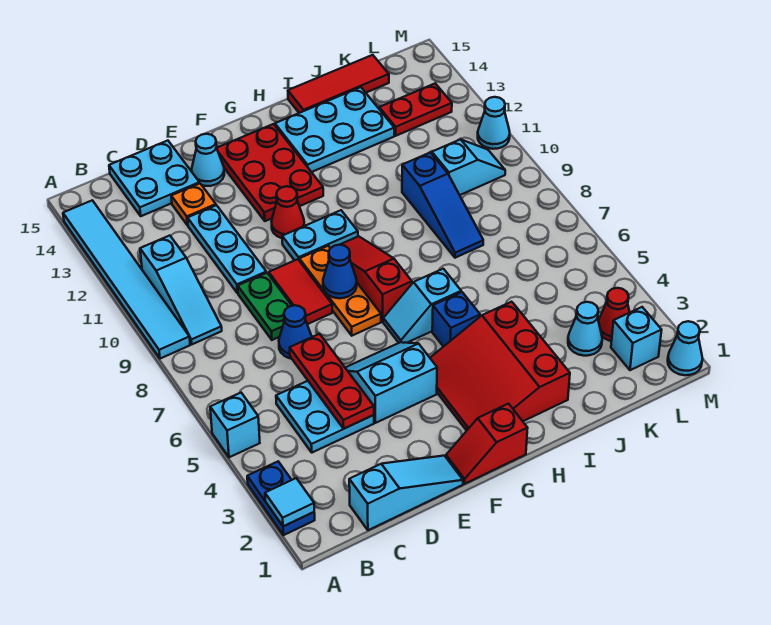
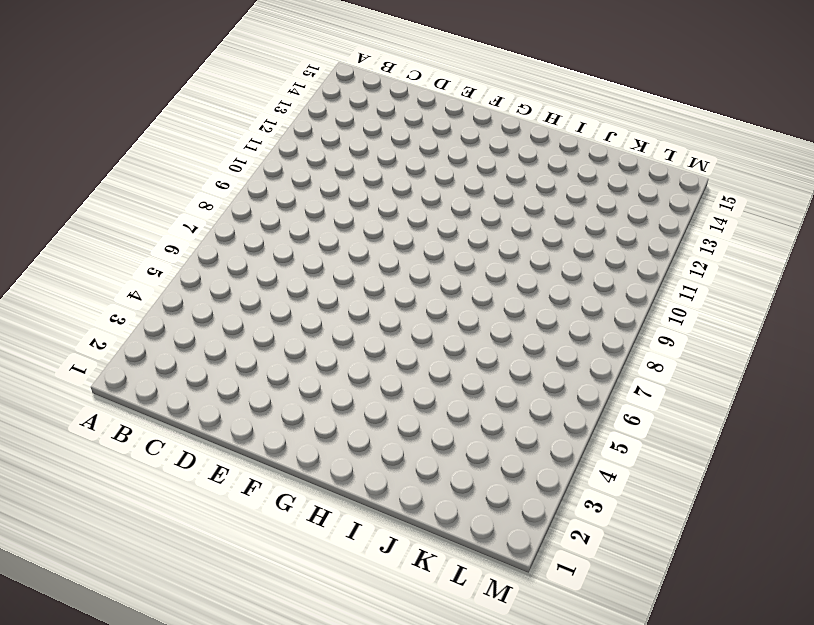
none -> blue plate A2:A3 level 1
none -> cyan brick A5 level 1
none -> cyan tile A9:A14 level 1
none -> cyan slope B9:B11 level 1 top 11

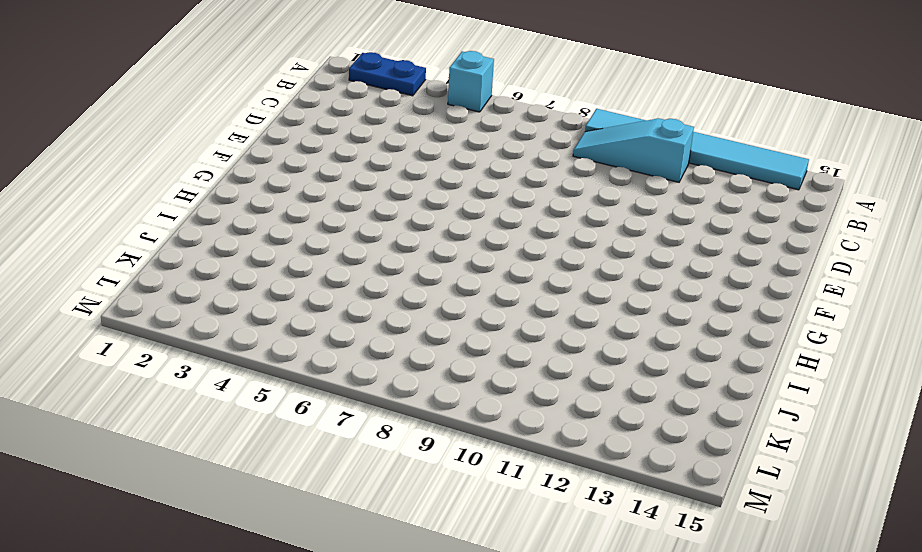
none -> cyan slope C1:E1 level 1 top C
none -> cyan plate C4:D5 level 1
none -> cyan plate C14:D15 level 1
none -> blue cone D7 level 1

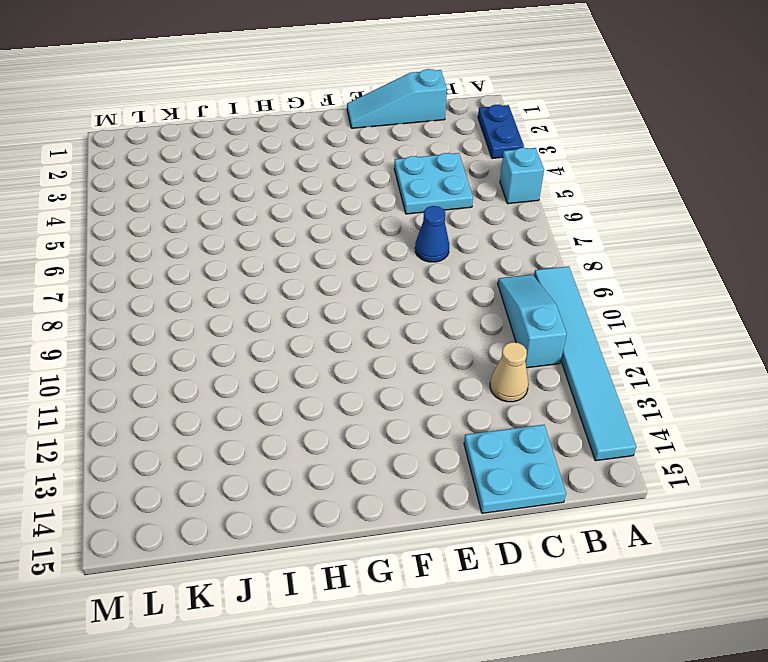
tan cone C12 level 1 -> none
none -> green plate D8:D9 level 1
none -> cyan plate D10:D12 level 1
none -> orange plate D13 level 1
none -> cyan slope E4:F5 level 1 top 4

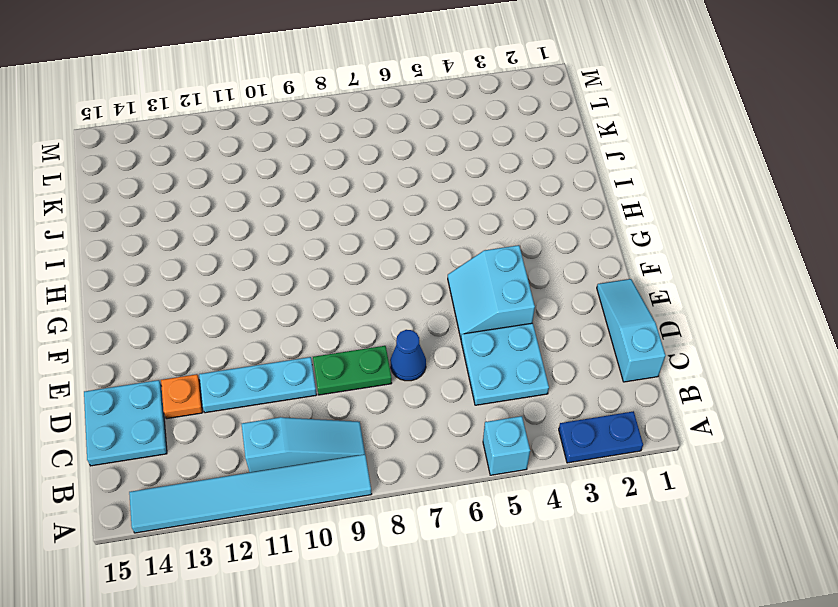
none -> red tile E8:E9 level 1
none -> cyan cone E14 level 1
none -> red slope F1:G1 level 1 top G
none -> orange plate F7:F9 level 1

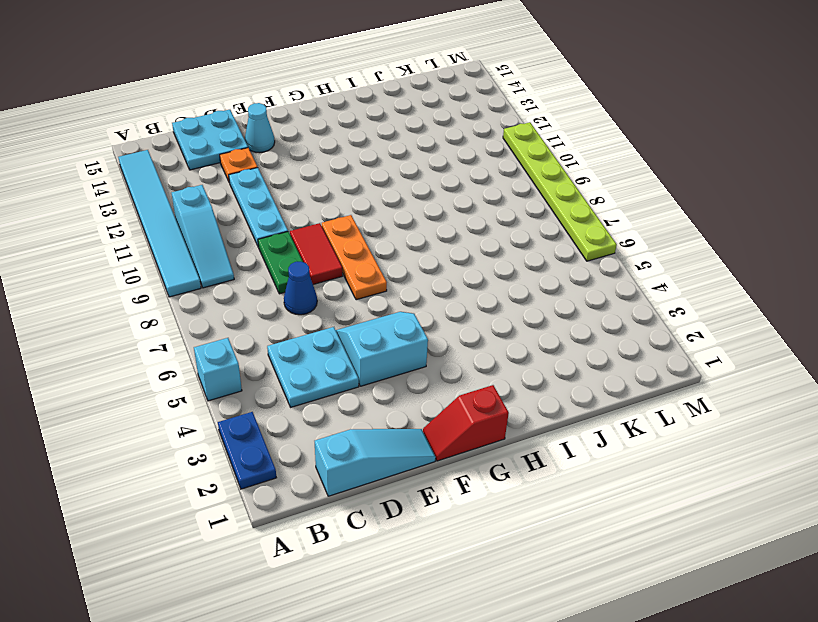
lime plate M6:M11 level 1 -> cyan cone M11 level 1
none -> cyan plate F10:G10 level 1
none -> red cone F11 level 1
none -> red plate F12:G14 level 1
none -> red slope G2:I4 level 1 top I

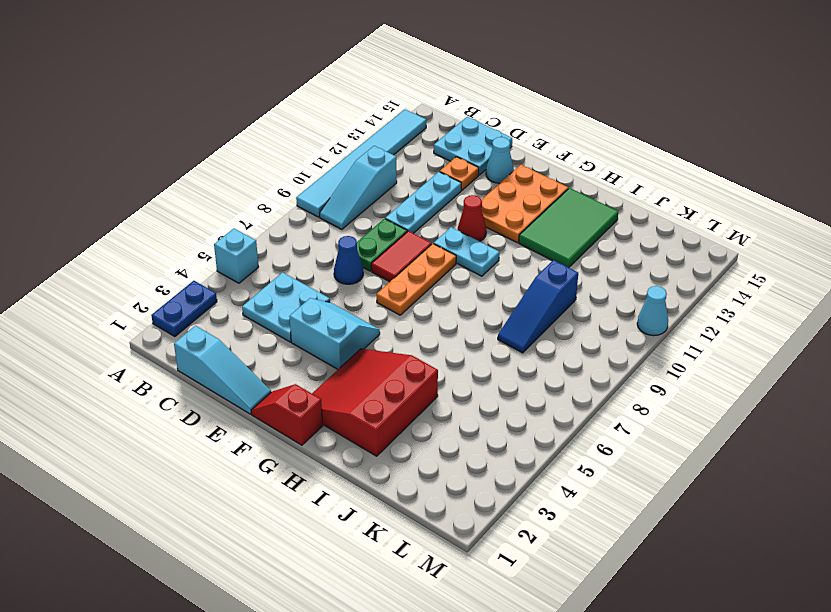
orange plate F12:G14 level 1 -> red plate F12:G14 level 1
green tile H12:I14 level 1 -> cyan plate H13:J14 level 1
none -> cyan slope G6:H6 level 1 top H
none -> red slope G7:G9 level 1 top 7
none -> blue brick H5 level 1
none -> red tile I15:K15 level 1

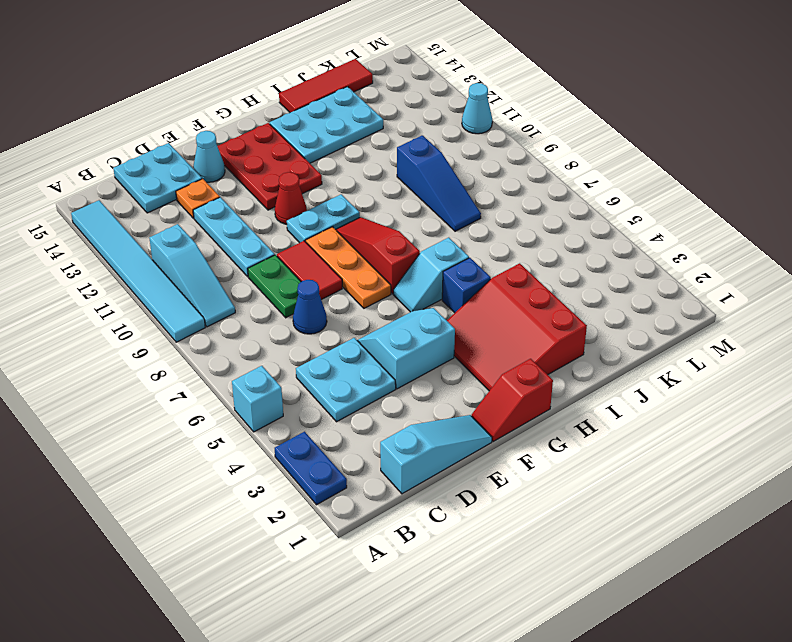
none -> cyan cone K3 level 1
none -> cyan slope K10:L10 level 1 top K
none -> red plate K13:L13 level 1
none -> cyan brick L2 level 1

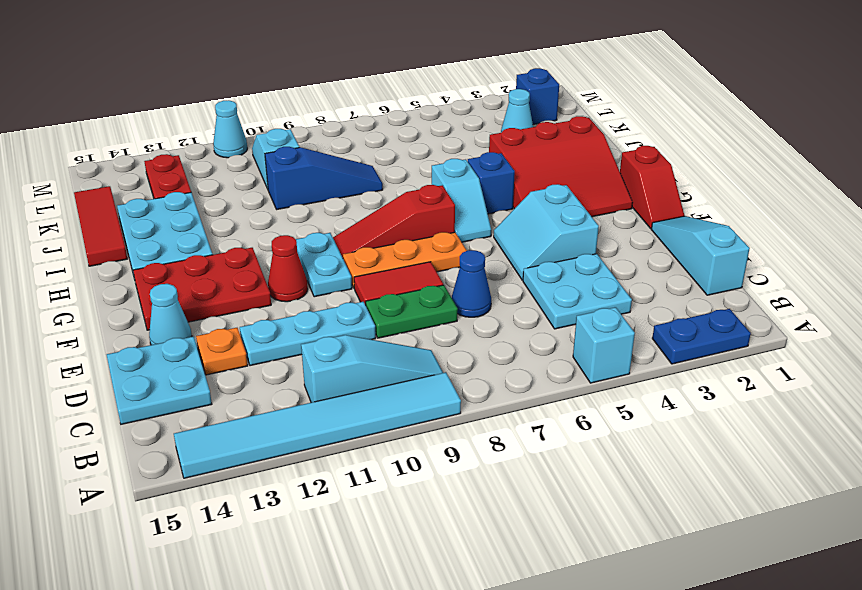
blue brick L2 level 1 -> cyan brick L2 level 1
none -> red cone L3 level 1
none -> cyan cone M1 level 1
none -> cyan tile A2 level 2
none -> red plate D4:D6 level 2

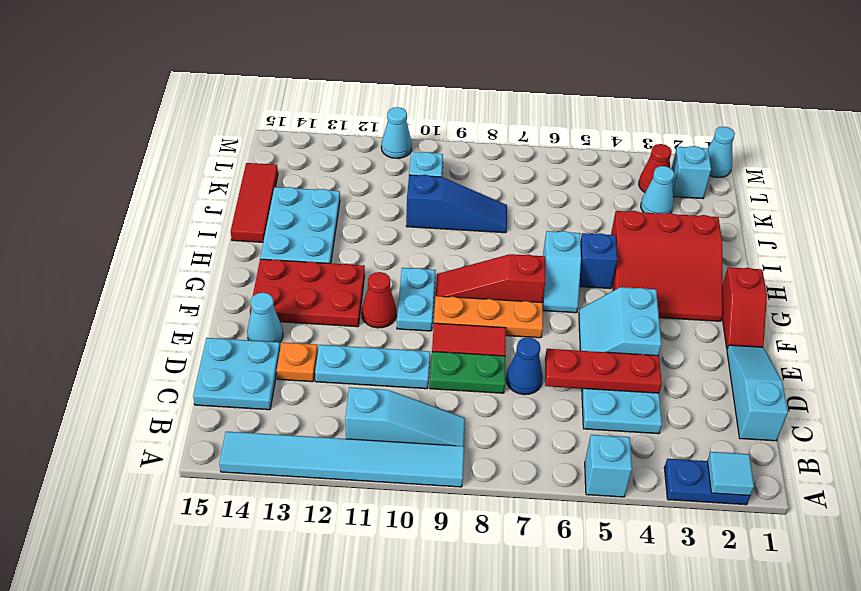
none -> red plate K13:L13 level 1
none -> blue cone F8 level 2

